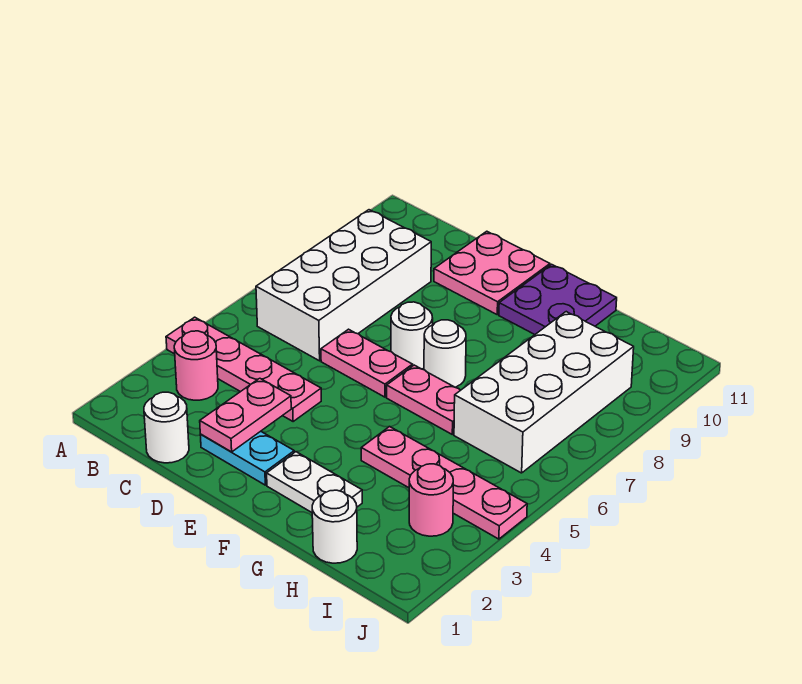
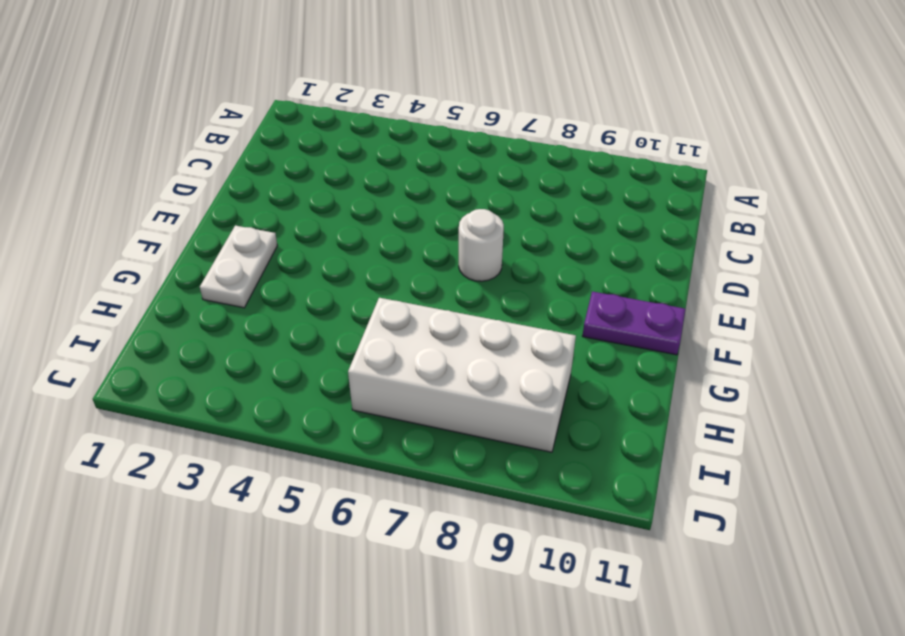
purple plate F10:F11 level 1 -> purple plate F10:G11 level 1
none -> pink plate A4:D4 level 1
none -> pink round brick B3 level 1
none -> white brick B6:C9 level 1

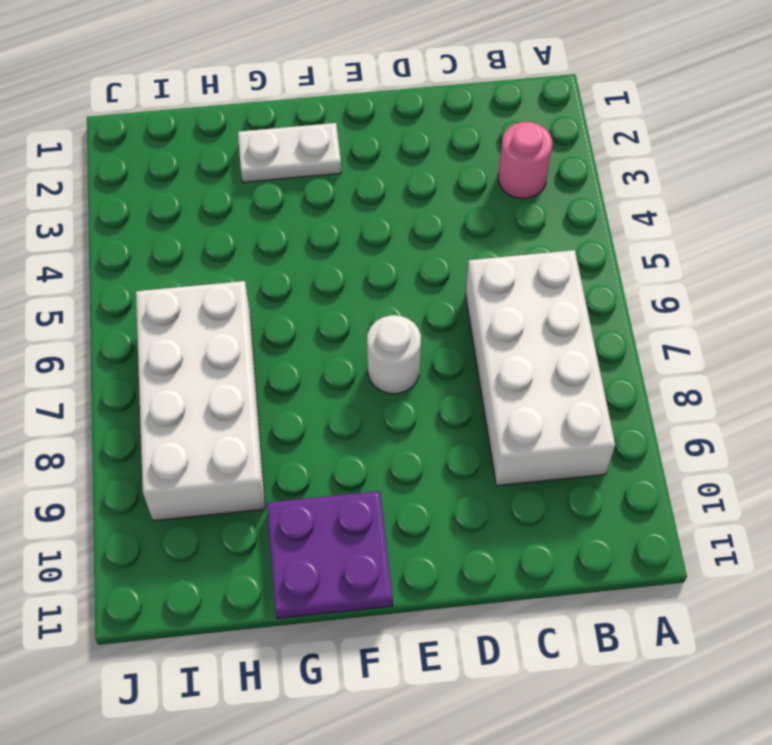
none -> pink plate A4:D4 level 1
none -> white round brick C1 level 1
none -> cyan plate D2:E2 level 1

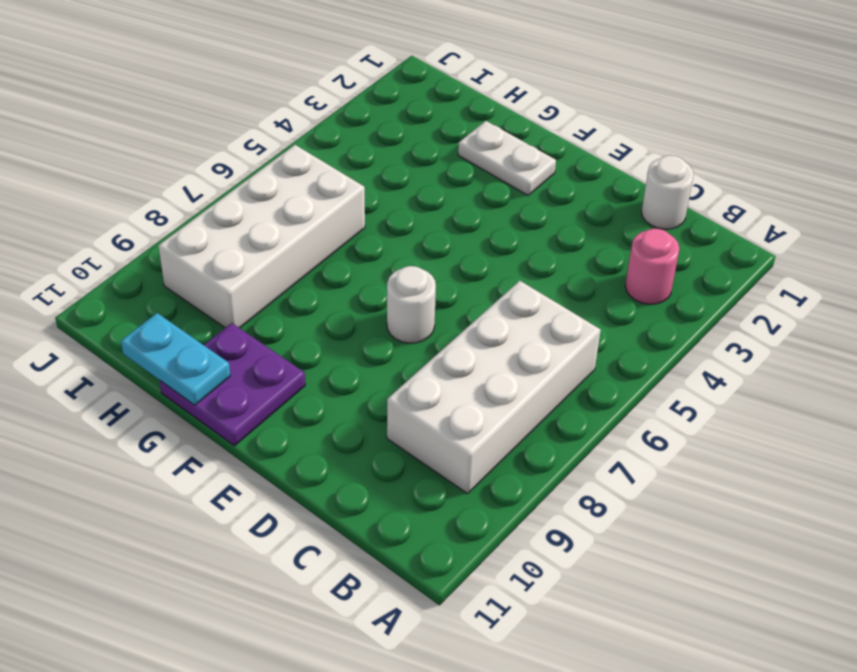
cyan plate G11:H11 level 2 -> cyan plate D2:E2 level 1
none -> pink plate A4:D4 level 1
none -> pink plate D6:E6 level 1
none -> pink plate D10:E11 level 1

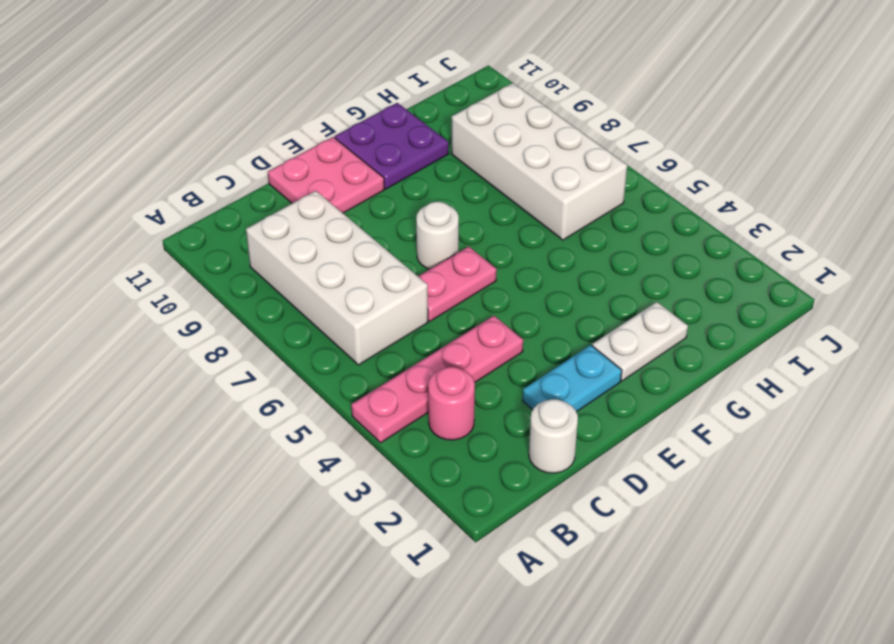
none -> pink plate F6:G6 level 1
none -> white round brick F7 level 1
none -> pink plate G4:J4 level 1

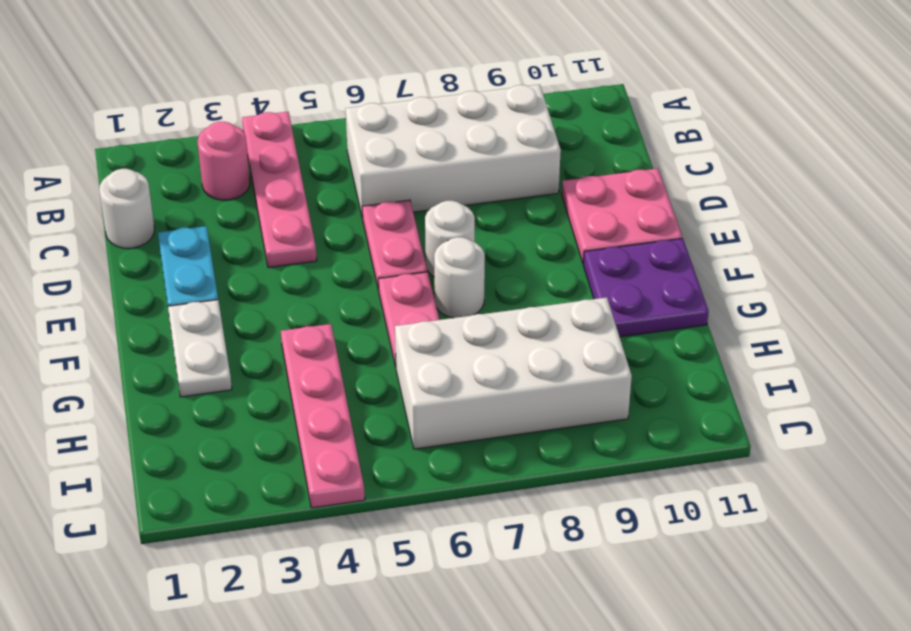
none -> white round brick H1 level 1
none -> pink round brick I3 level 1
none -> pink plate D2:D3 level 2

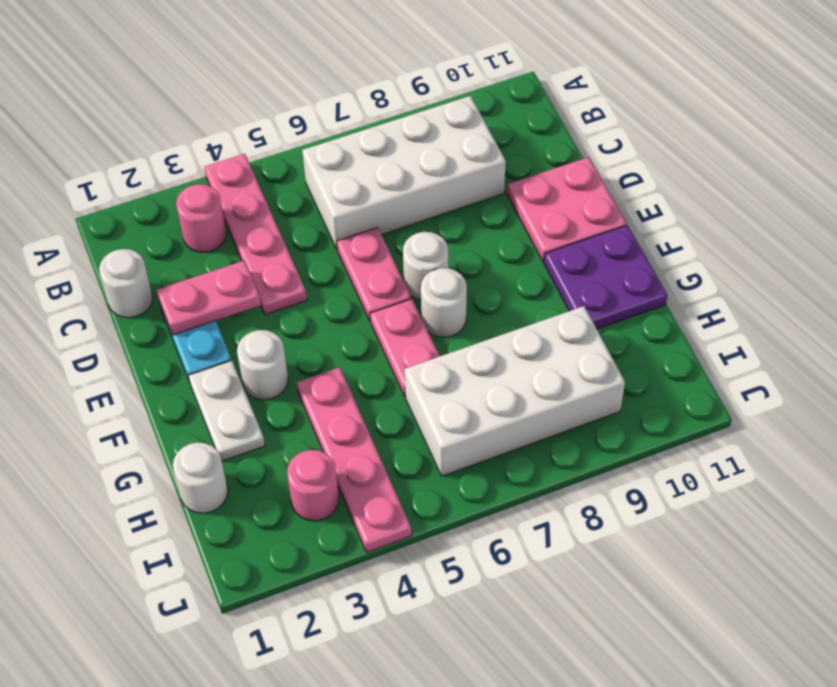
white round brick F3 level 1 -> none

